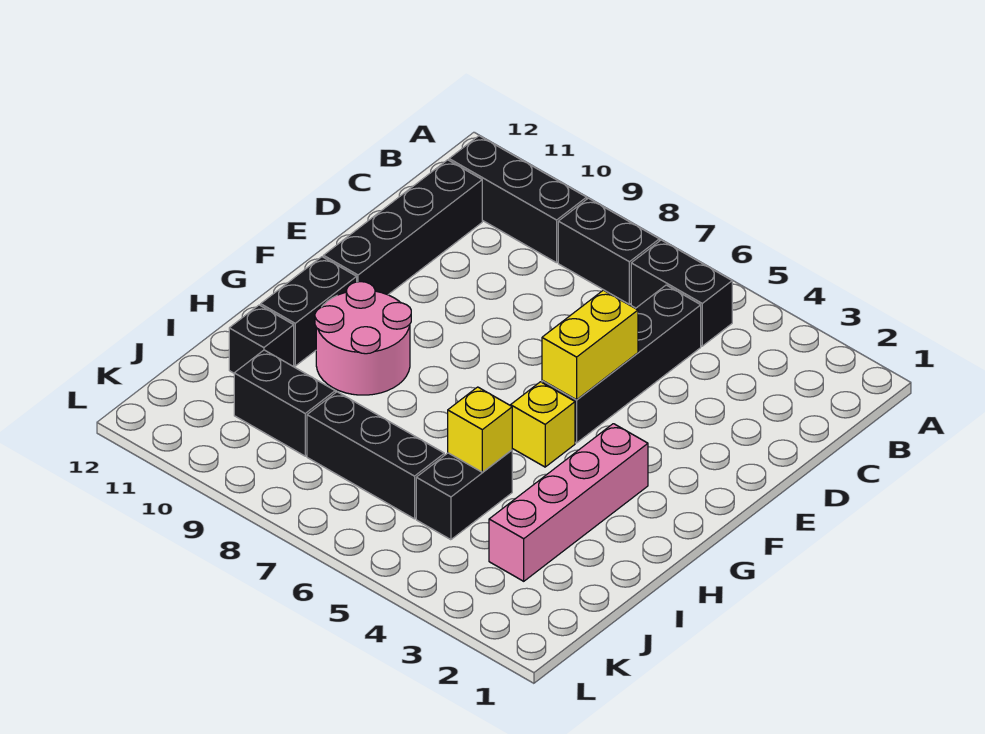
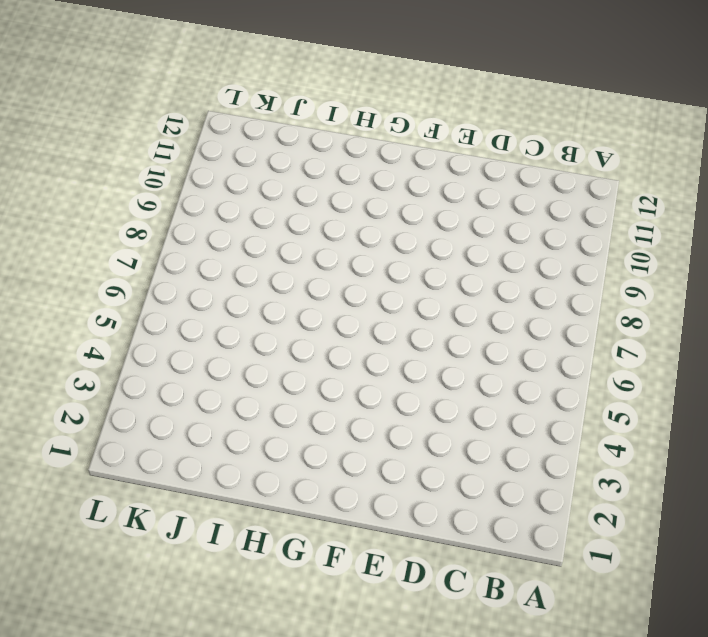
none -> black brick B5:B6 level 1
none -> black brick B7:B8 level 1
none -> black brick B9:B11 level 1

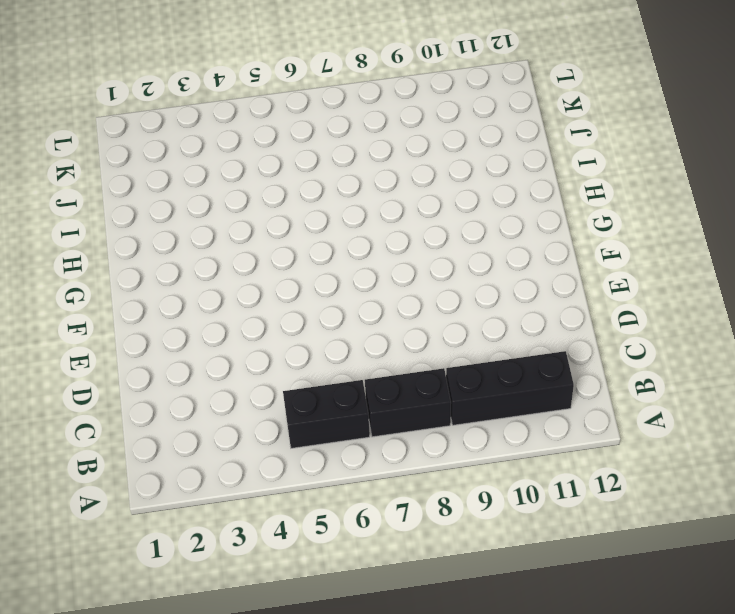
none -> black brick C5:F5 level 1
none -> black brick C11:F11 level 1
none -> pink brick G3:J3 level 1

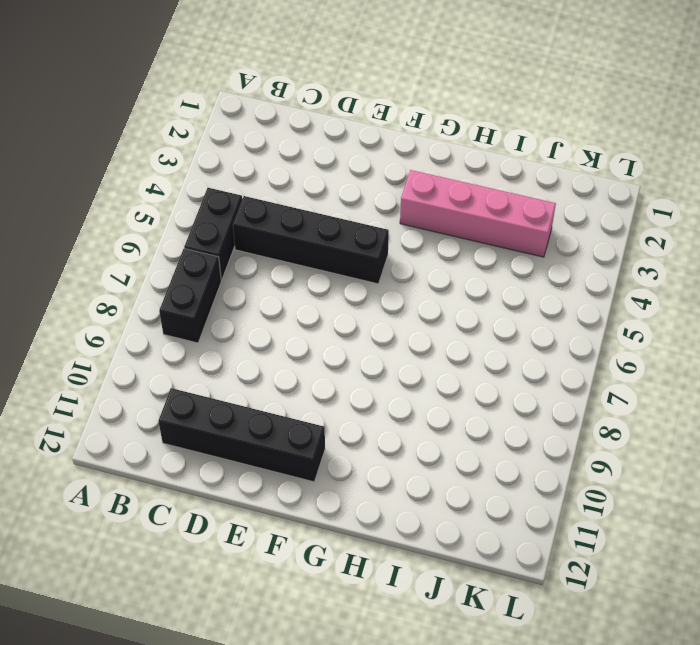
none -> black brick B9:B11 level 1
none -> yellow brick G5 level 1
none -> pink round brick G9:H10 level 1

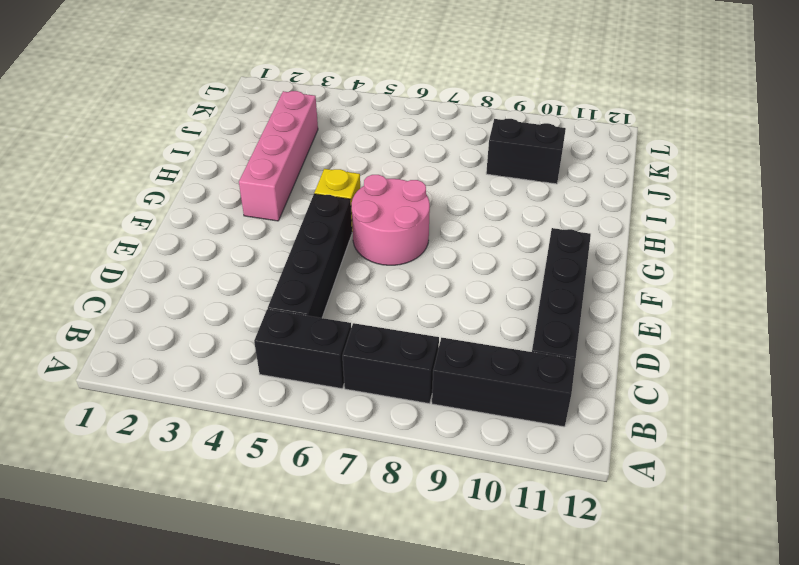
pink round brick F6:G7 level 1 -> pink round brick G9:H10 level 1
none -> black brick G11:H11 level 1
none -> black brick I5:J5 level 1
none -> black brick I11 level 1

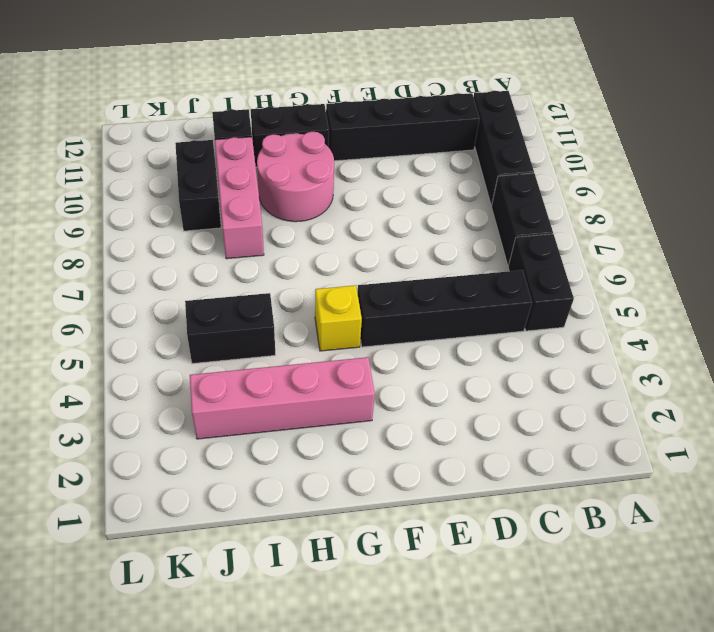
pink brick I8:I10 level 1 -> none
none -> black brick J6:J8 level 1
none -> yellow brick E5:F5 level 2
none -> yellow brick I5 level 2

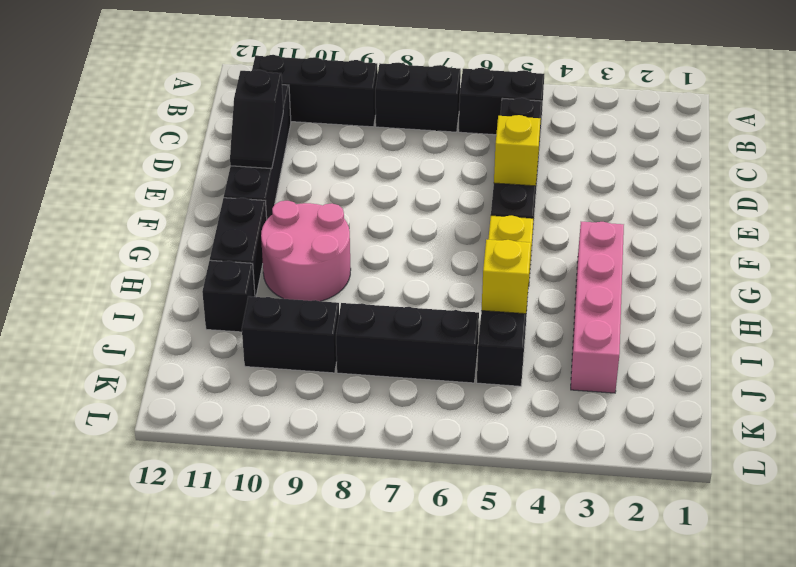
black slope D11:E11 level 2 top D -> none
yellow brick E5 level 2 -> yellow brick E5:F5 level 2

